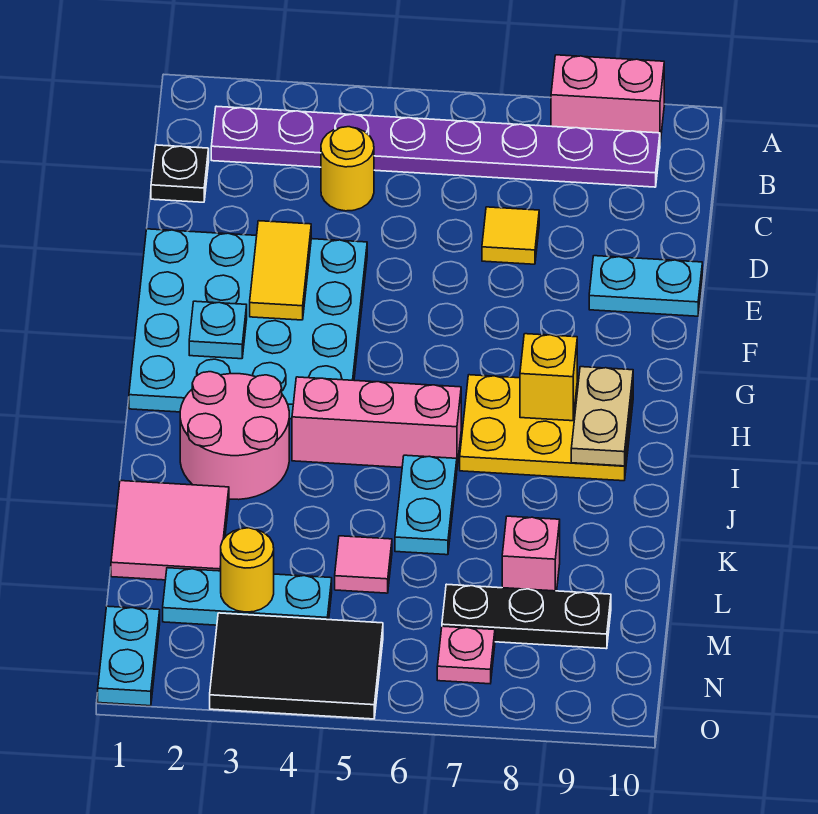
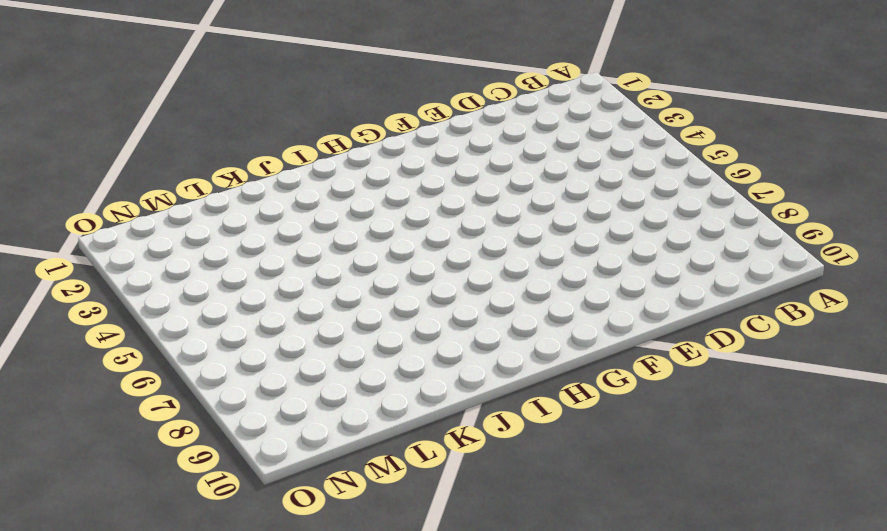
none -> pink brick A8:A9 level 1
none -> purple plate B2:B9 level 1
none -> black plate C1 level 1

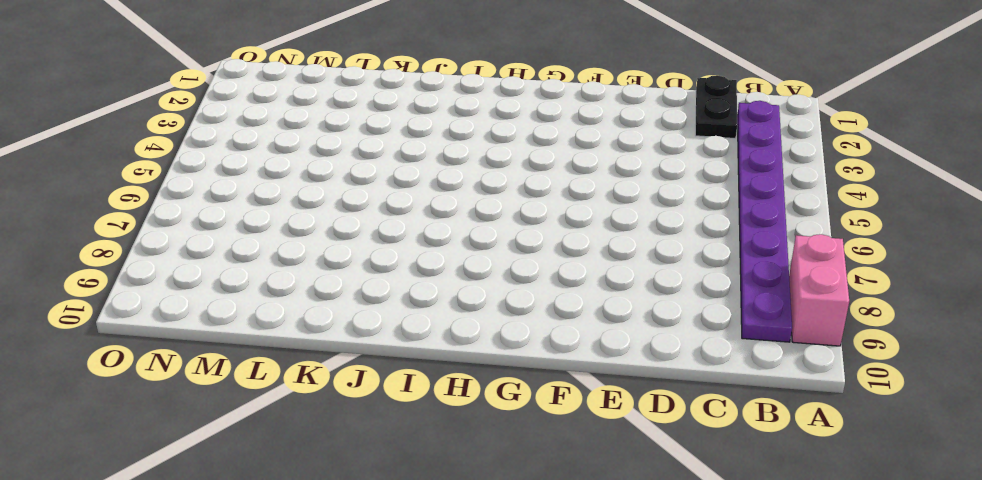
black plate C1:C2 level 1 -> black plate C1 level 1
none -> yellow round brick C4 level 1
none -> yellow tile D7 level 1
none -> cyan plate E1:H4 level 1

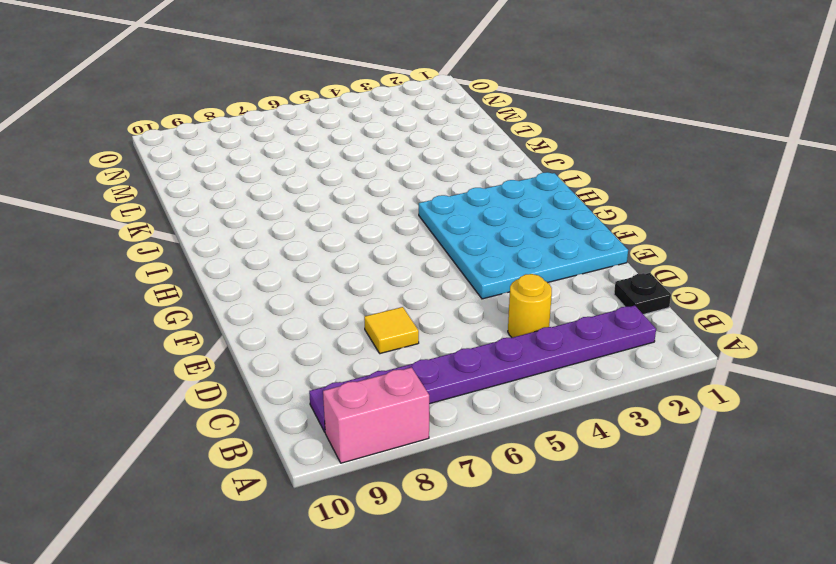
none -> cyan plate E9:E10 level 1
none -> yellow plate H7:I9 level 1
none -> pink round brick I2:J3 level 1

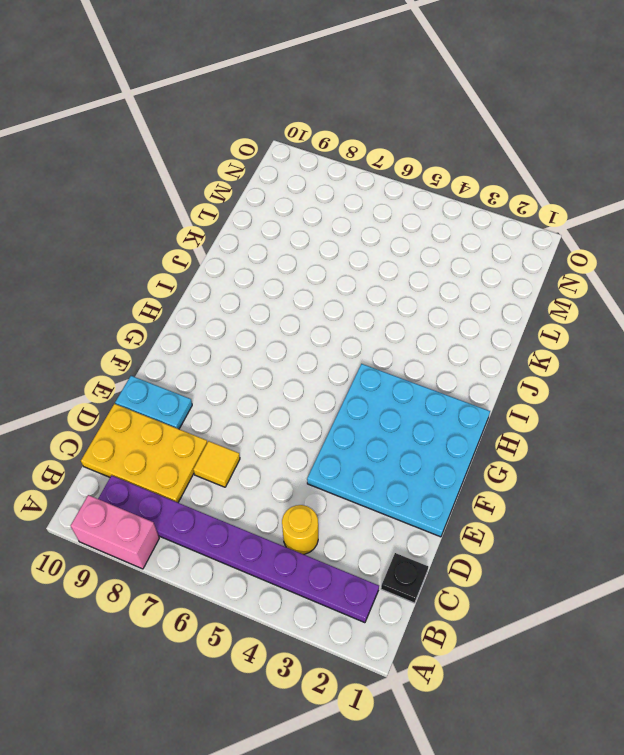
yellow plate C8:D10 level 1 -> yellow plate H7:I9 level 1
none -> pink round brick I2:J3 level 1
none -> pink brick I4:I6 level 1
none -> cyan plate J6:K6 level 1

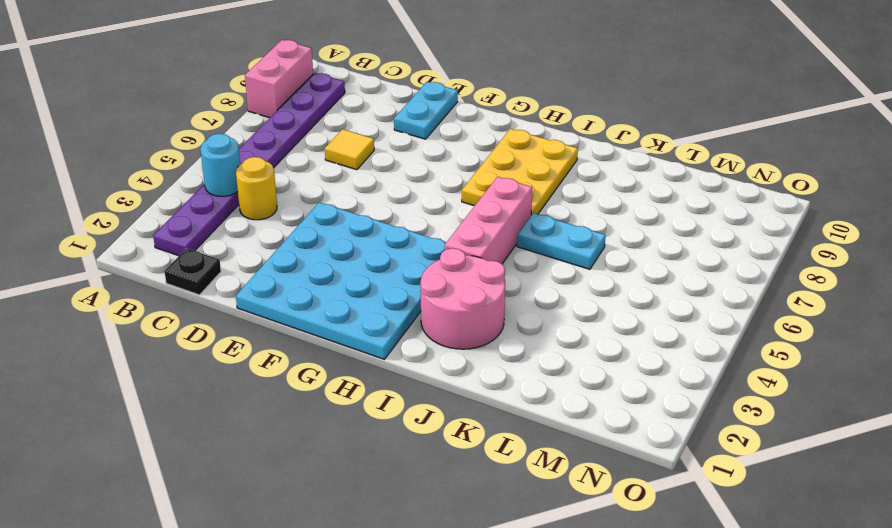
cyan round brick B4 level 2 -> none
none -> pink tile K1:L2 level 1
none -> pink tile L5 level 1
none -> pink brick L8 level 1

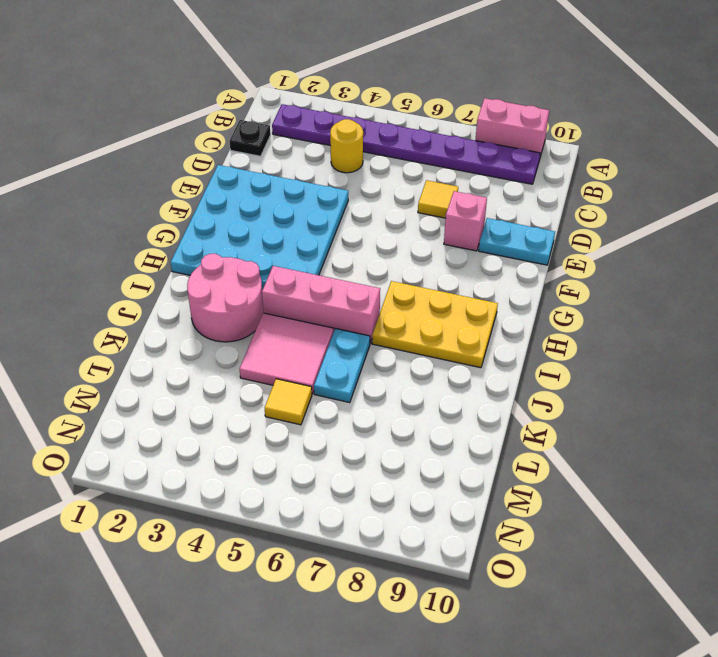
pink brick E8 level 1 -> pink brick L8 level 1
pink tile J4:K5 level 1 -> pink tile K1:L2 level 1
yellow tile L5 level 1 -> pink tile L5 level 1
none -> cyan plate M2:M4 level 1
none -> black plate M7:M9 level 1
none -> cyan plate N1:O1 level 1

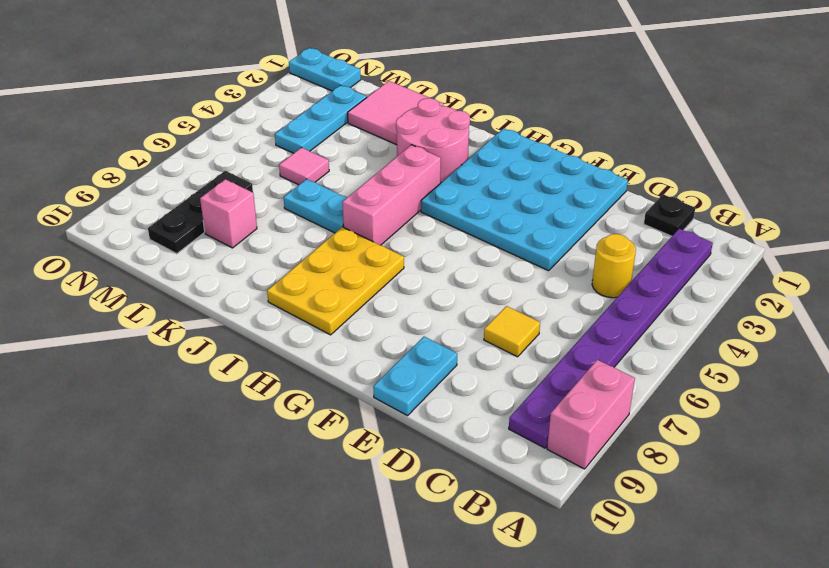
none -> black tile N3:O5 level 1
none -> pink plate N7 level 1
none -> yellow tile E3:F3 level 2

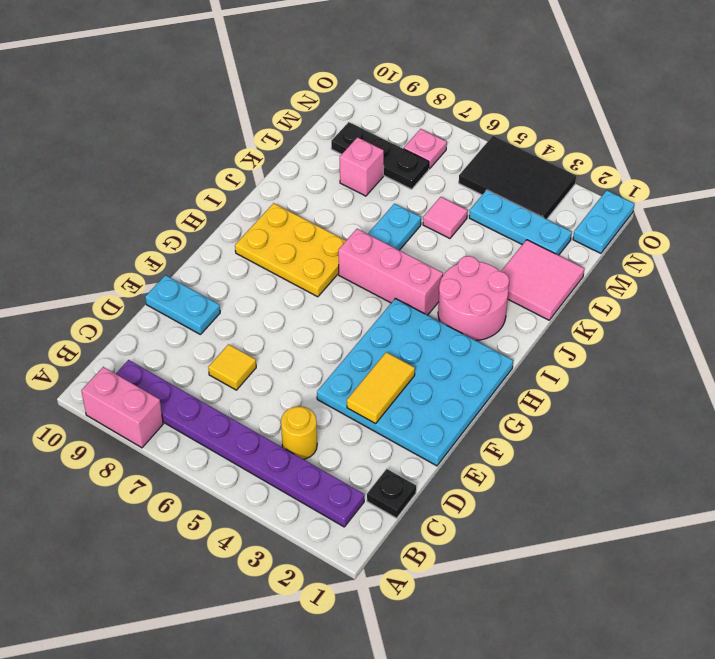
none -> cyan plate G2 level 2
none -> yellow brick H8 level 2
none -> tan plate H9:I9 level 2

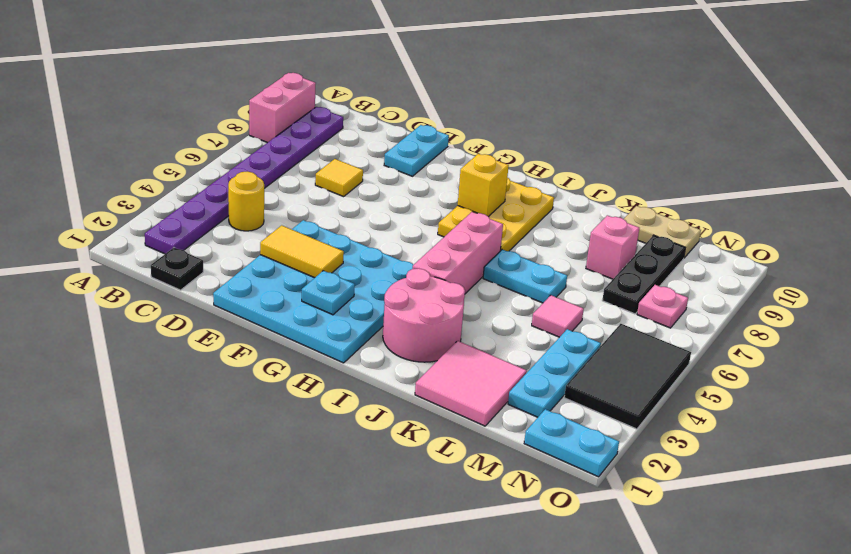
tan plate L10:M10 level 1 -> tan plate H9:I9 level 2
none -> yellow round brick M3 level 2

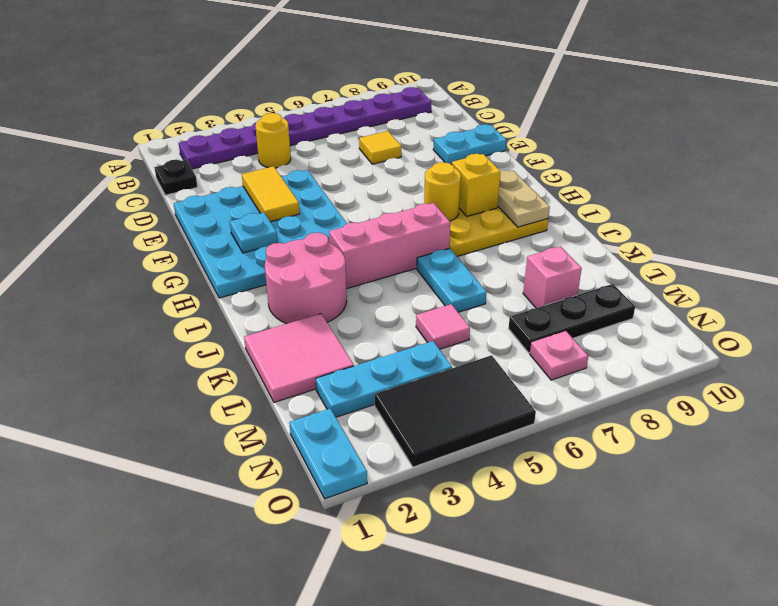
yellow round brick H7 level 2 -> yellow round brick M3 level 2
none -> pink brick A8:A9 level 1

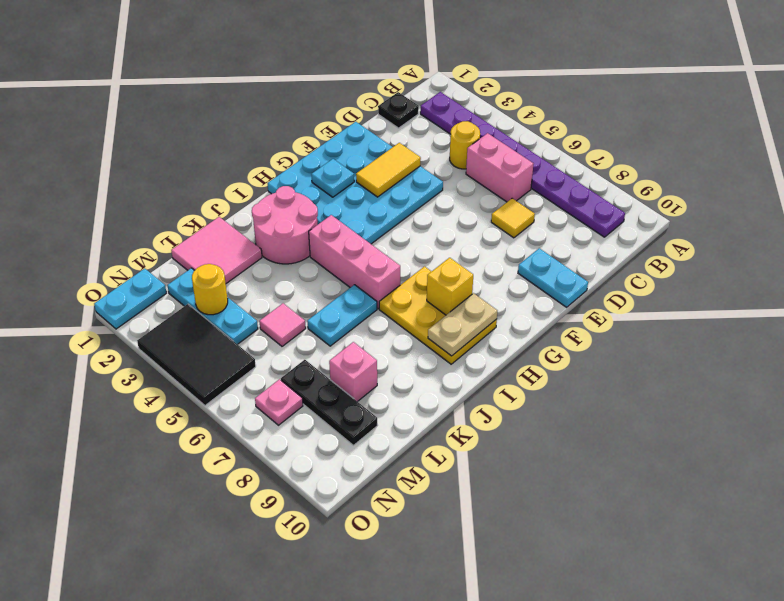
pink brick C5:C6 level 1 -> pink brick A8:A9 level 1

